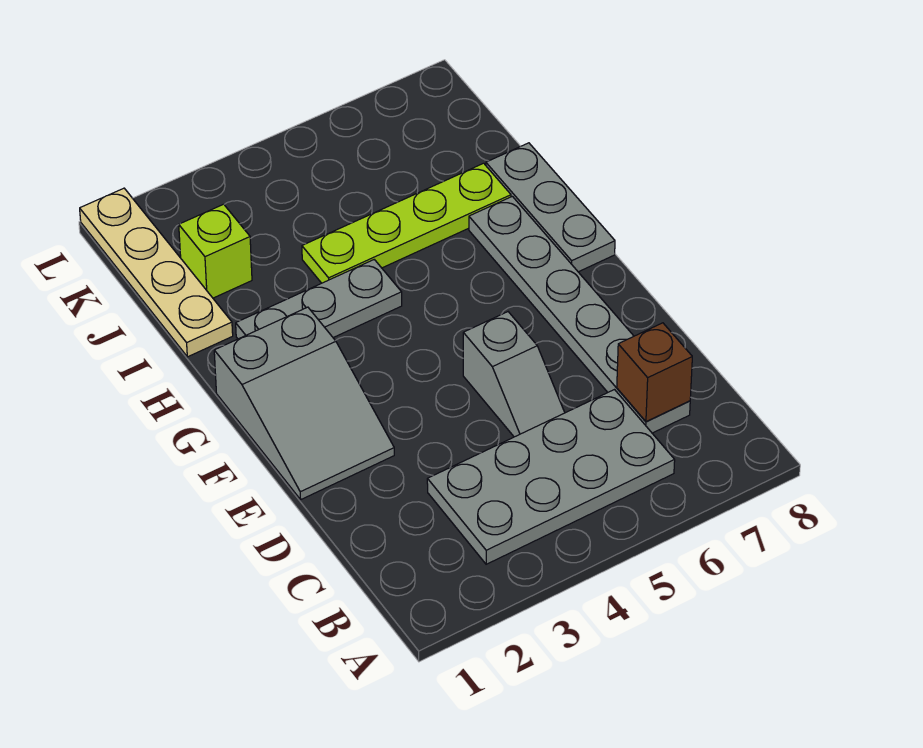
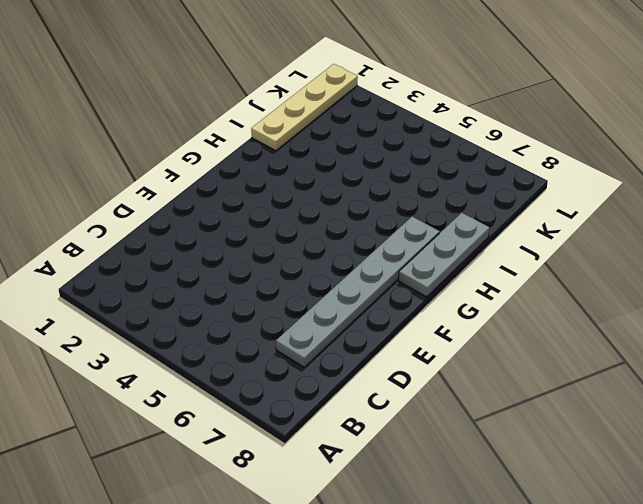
none -> grey plate B3:C6 level 1
none -> grey slope D5:E5 level 1 top E

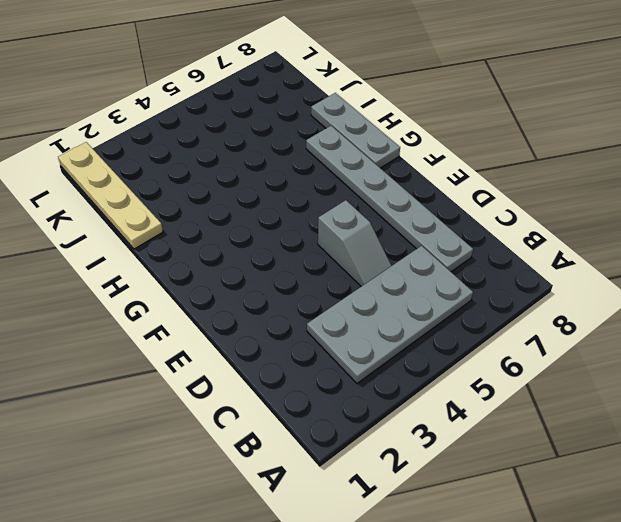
none -> grey slope E1:G2 level 1 top G
none -> grey plate H2:H4 level 1

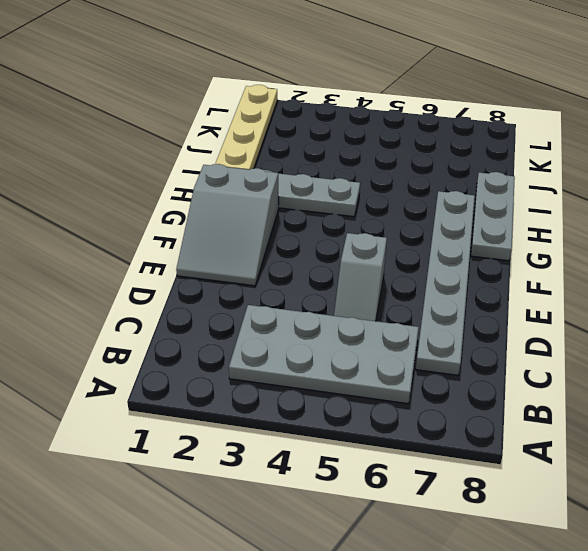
none -> lime plate I4:I7 level 1
none -> lime brick J2 level 1

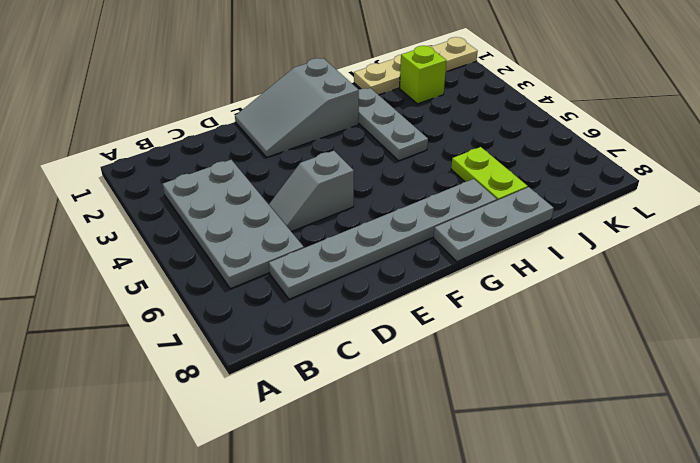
lime plate I6:I7 level 1 -> lime plate I4:I7 level 1
none -> brown brick C7 level 2

